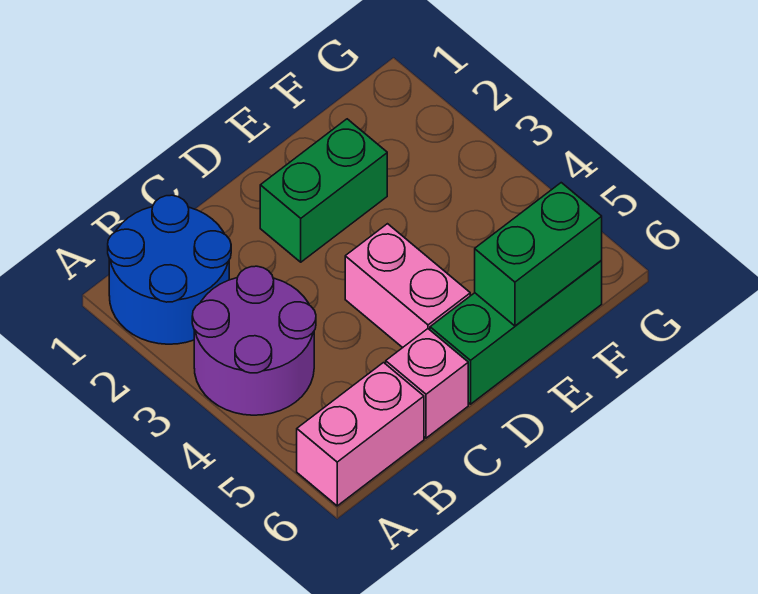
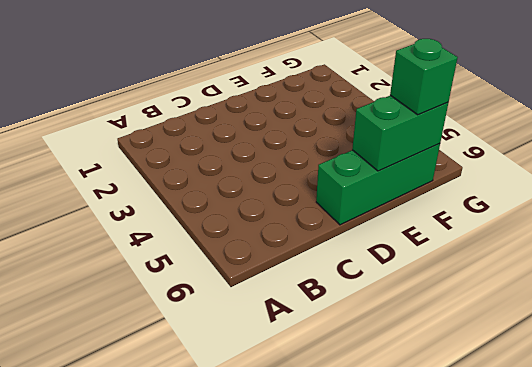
green brick F6 level 3 -> none
none -> blue round brick A1:B2 level 1
none -> purple round brick A3:B4 level 1

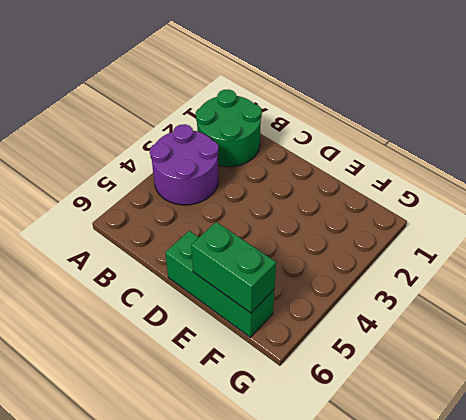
green round brick A1:B2 level 1 -> blue round brick A1:B2 level 1
none -> pink brick A6:B6 level 1
none -> pink brick C6 level 1

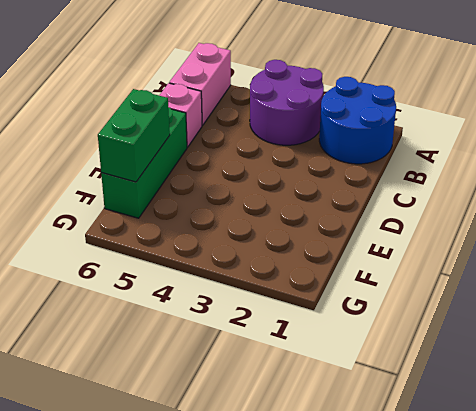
none -> green brick D2:E2 level 1
none -> pink brick D4:D5 level 1

